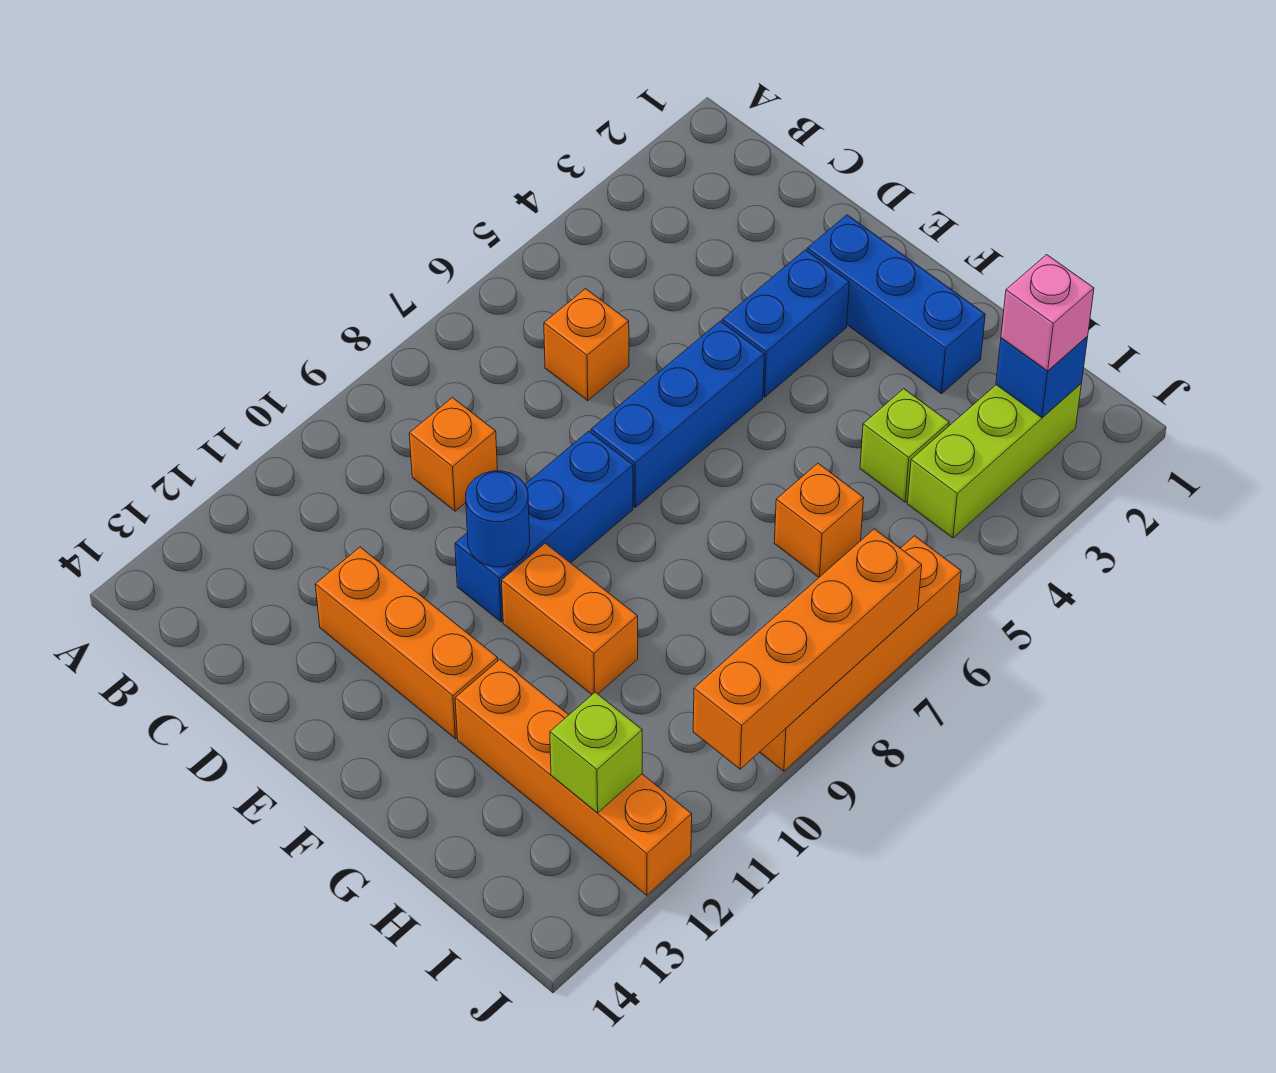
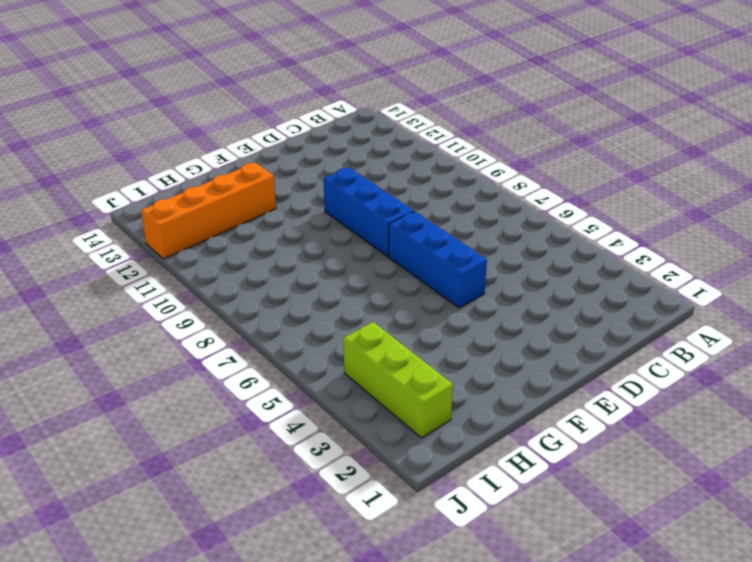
none -> orange brick C6 level 1
none -> orange brick C9 level 1
none -> orange brick D12:F12 level 1

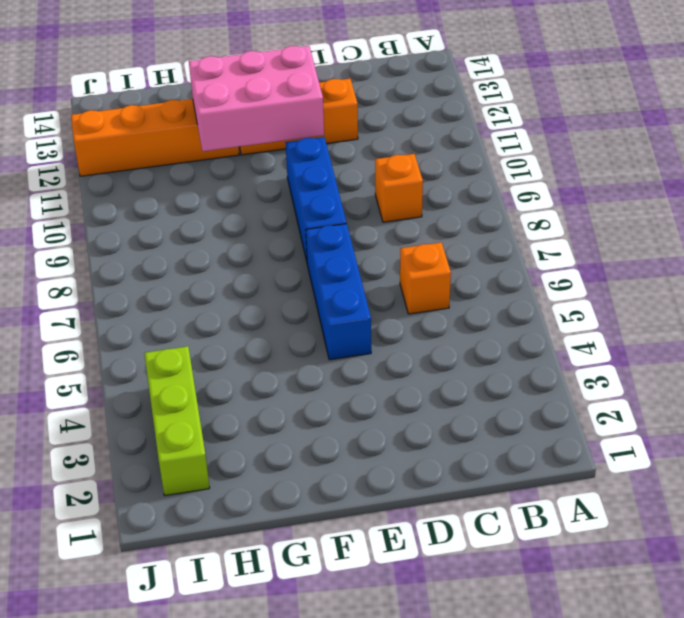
pink brick E11:G12 level 2 -> none
none -> blue brick E2:G2 level 1
none -> blue brick E3:E4 level 1
none -> orange brick F10:G10 level 1

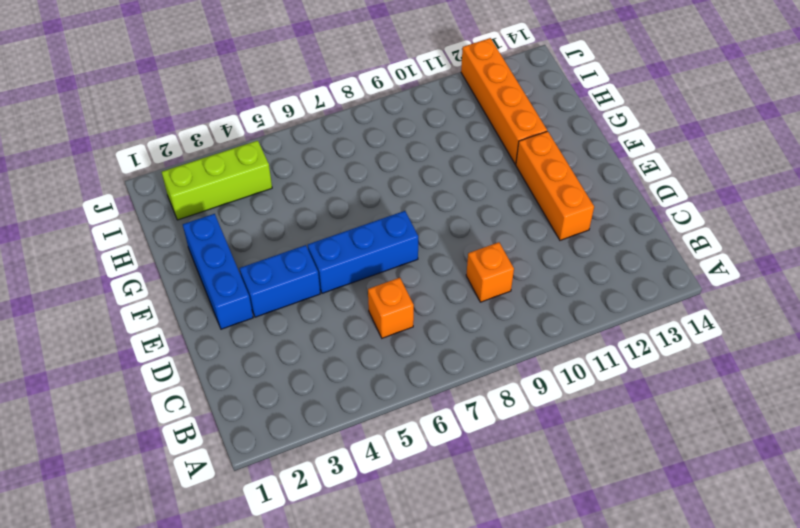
none -> blue brick E8:E10 level 1
none -> orange brick F10:G10 level 1
none -> lime brick H4 level 1

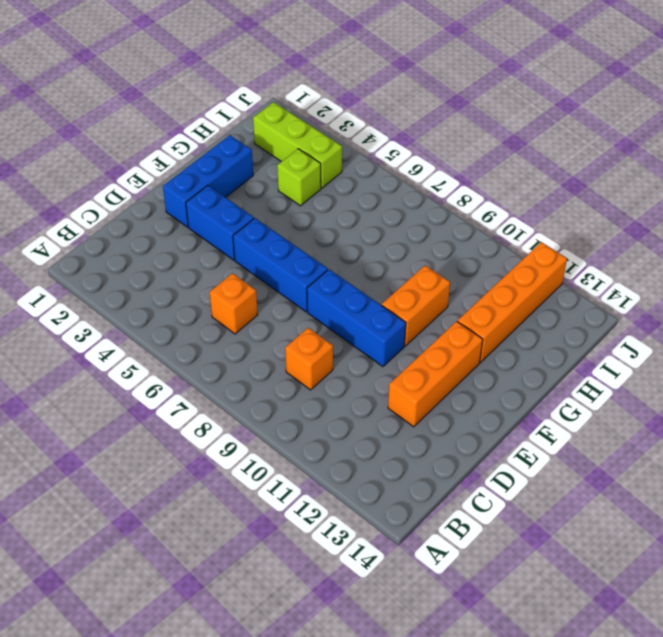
none -> orange brick H6 level 1
none -> orange brick J6:J9 level 1
none -> blue round brick E10 level 2

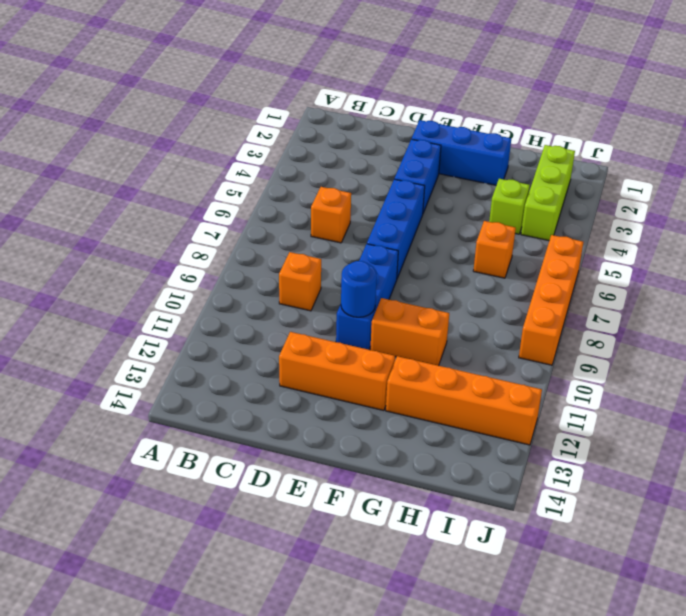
none -> blue brick I2 level 2
none -> lime brick I12 level 2
none -> orange brick J7:J10 level 2

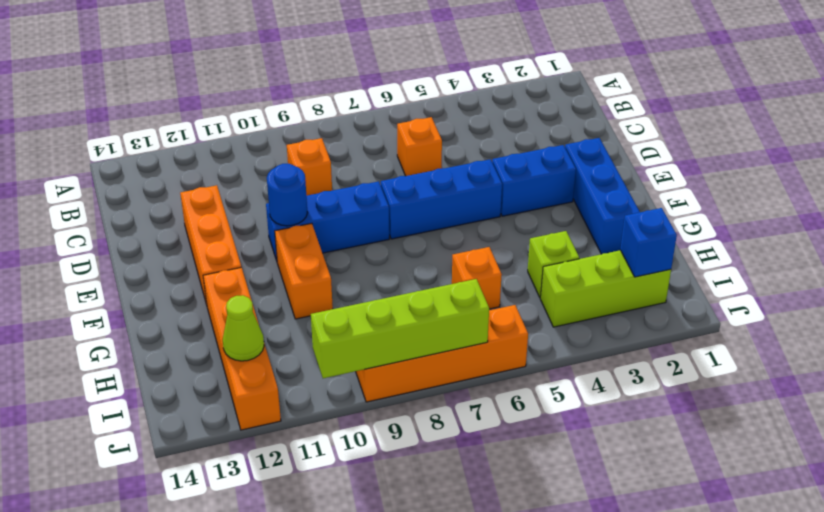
lime cone I12 level 2 -> lime brick I12 level 2
lime brick J7:J10 level 2 -> orange brick J7:J10 level 2
none -> pink brick I2 level 3

